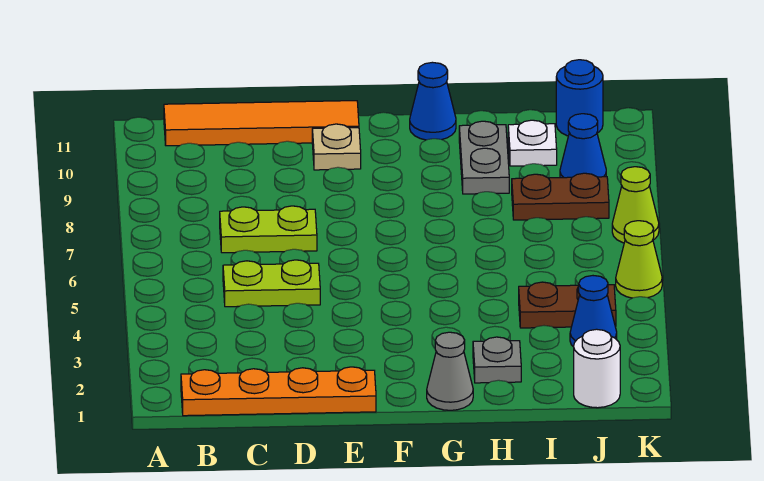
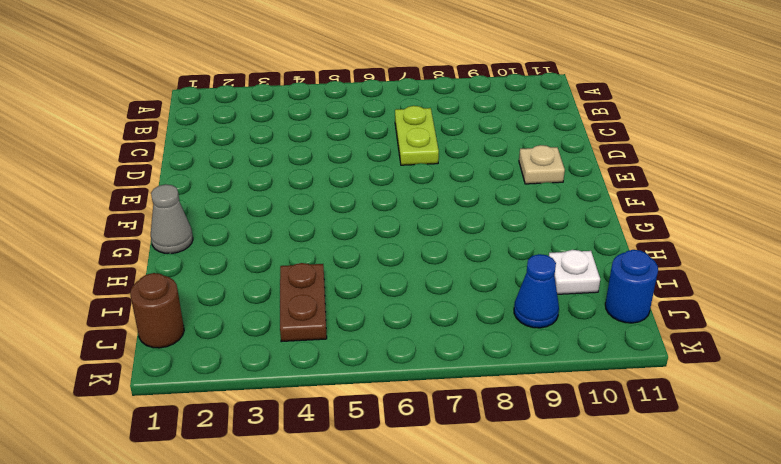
brown round brick J1 level 1 -> white round brick J1 level 1
none -> orange plate B1:E1 level 1
none -> orange tile B11:E11 level 1
none -> lime plate C5:D5 level 1

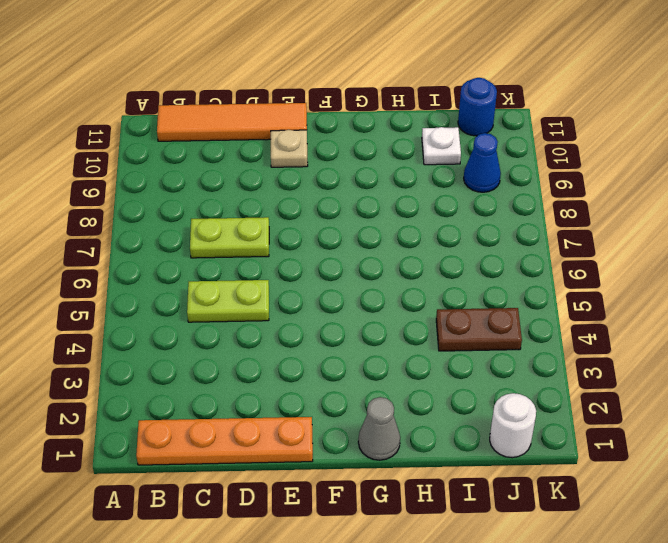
none -> blue cone G11 level 1
none -> grey plate H2 level 1
none -> grey plate H9:H10 level 1

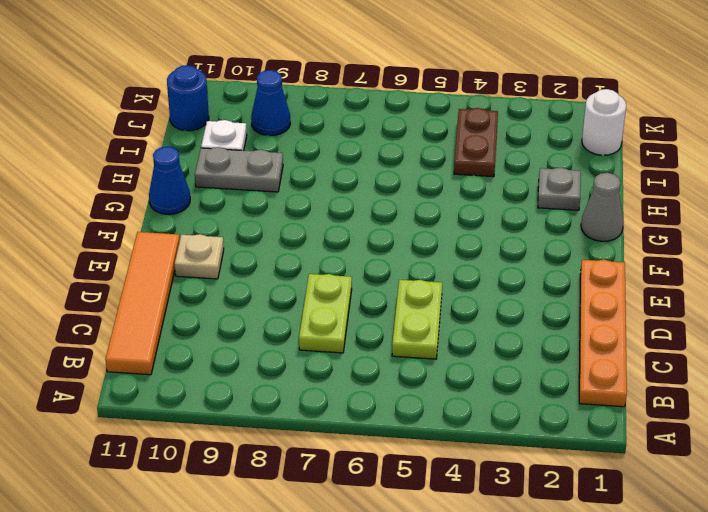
none -> brown plate I8:J8 level 1
none -> blue cone J3 level 1
none -> lime cone K5 level 1

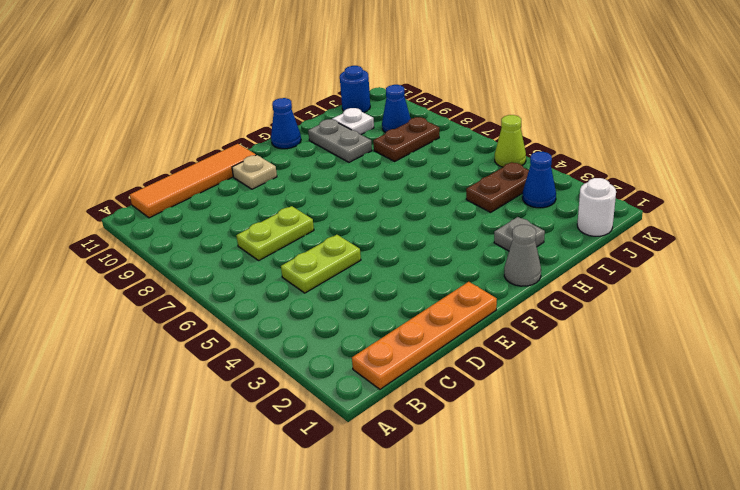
none -> lime cone K7 level 1

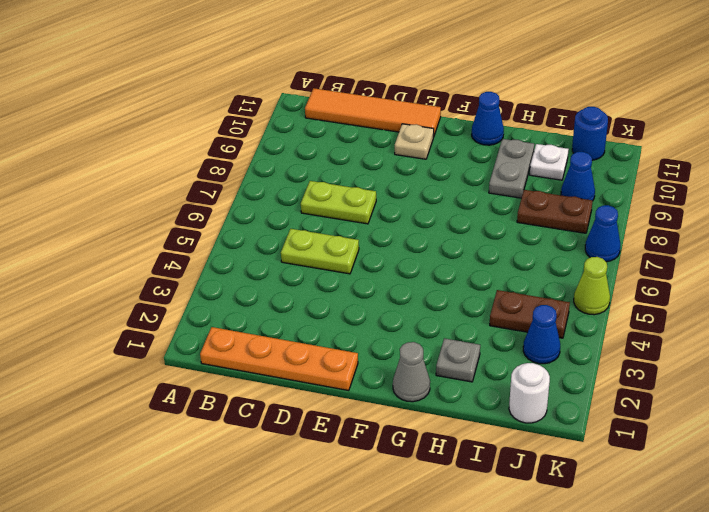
blue cone K7 level 1 -> lime cone K7 level 1

